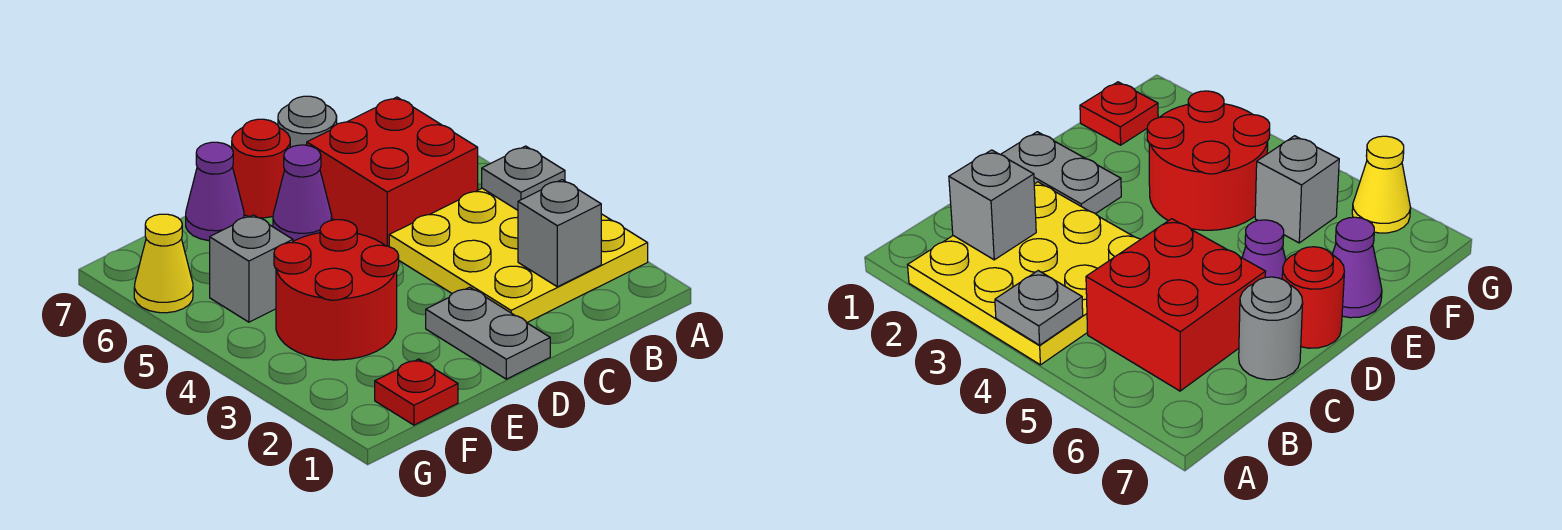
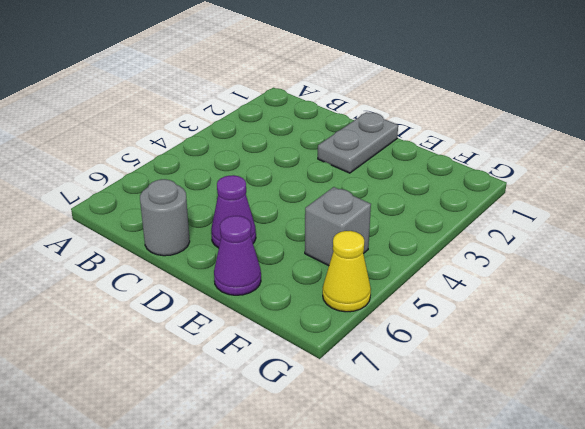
none -> yellow plate A2:C4 level 1
none -> red brick B5:C6 level 1
none -> red round brick D7 level 1

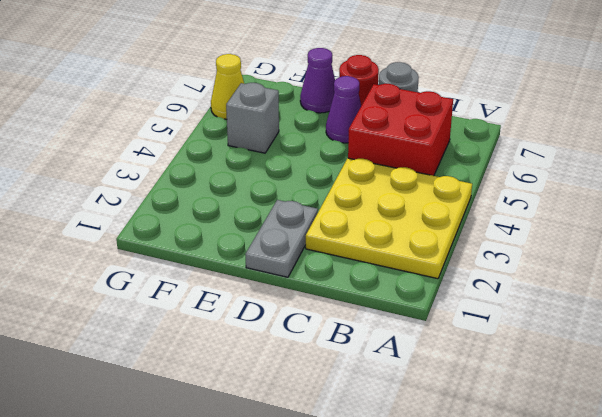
none -> red round brick E3:F4 level 1
none -> red plate F1 level 1
none -> grey plate A4 level 2

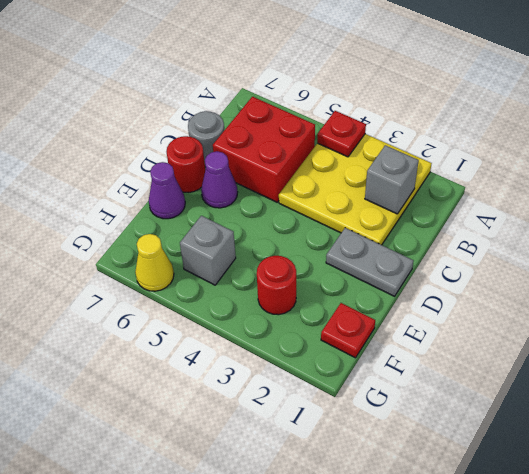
red plate A4 level 2 -> grey plate A4 level 2
red round brick F3 level 1 -> red round brick E3:F4 level 1

